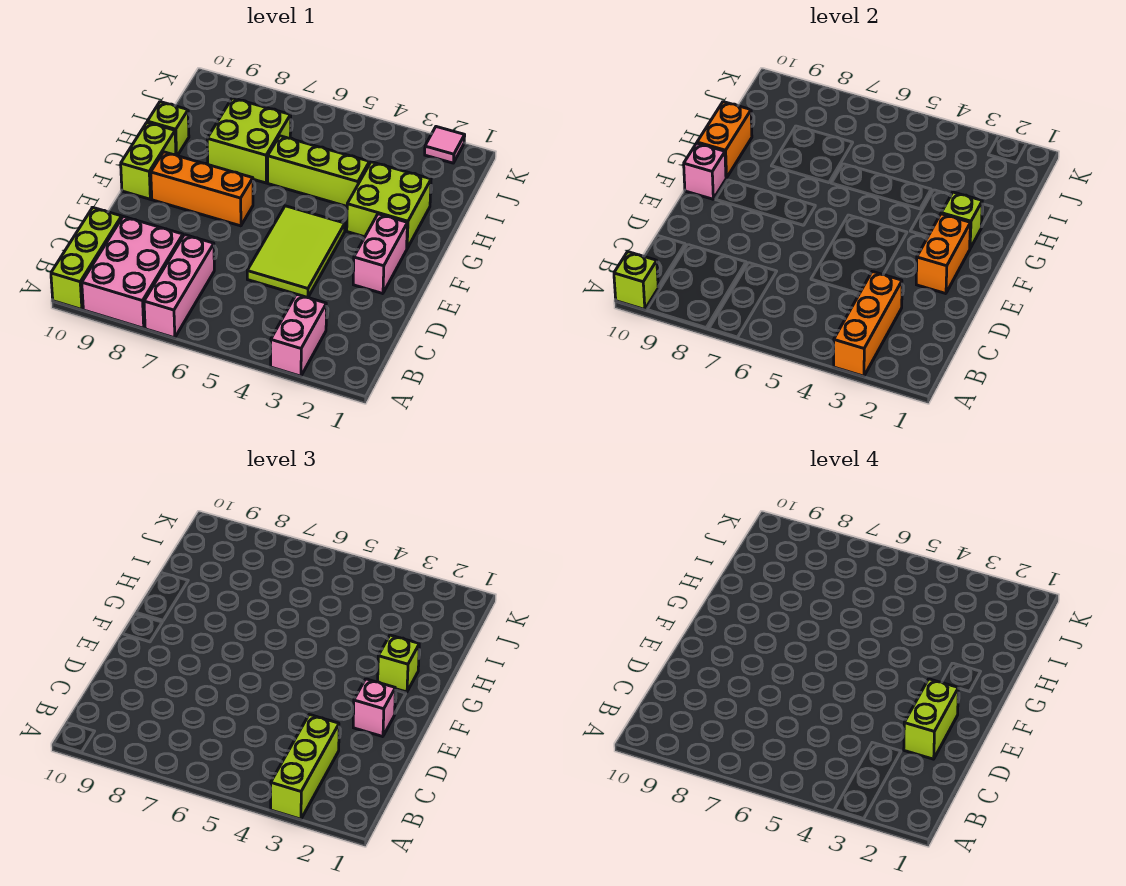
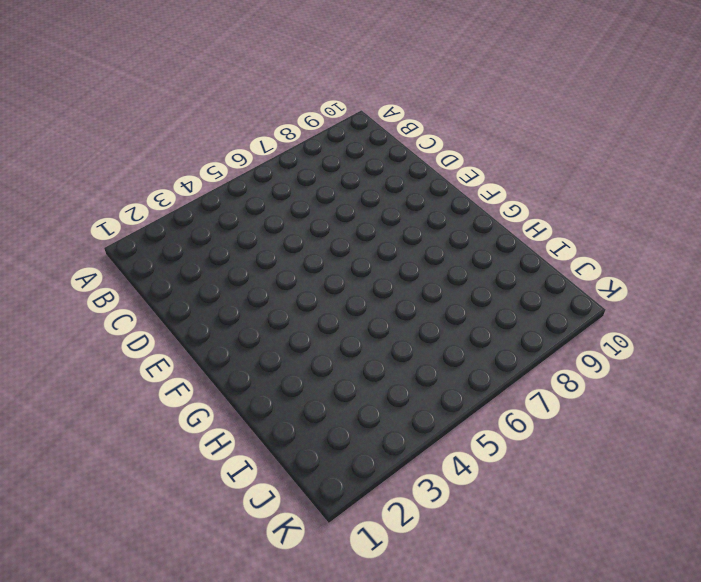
none -> pink brick A3:B3 level 1
none -> pink brick A7:C7 level 1
none -> pink brick A8:C9 level 1

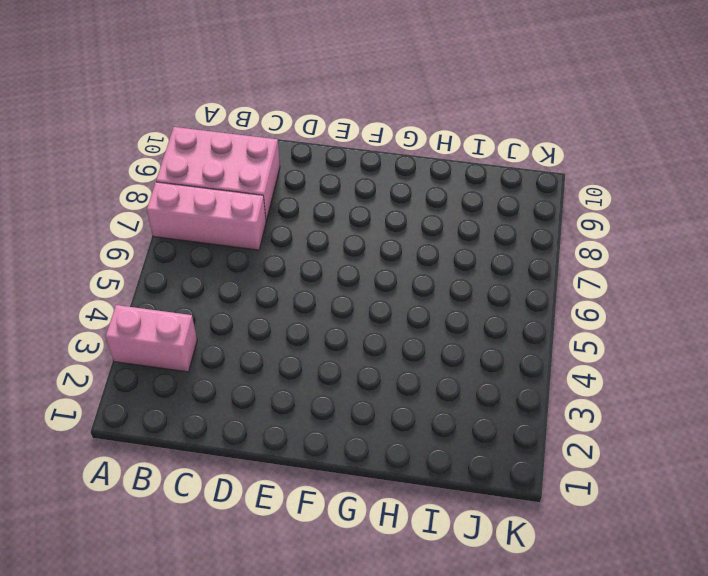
none -> lime brick A10:C10 level 1
none -> lime tile D4:F5 level 1
none -> pink brick E2:F2 level 1

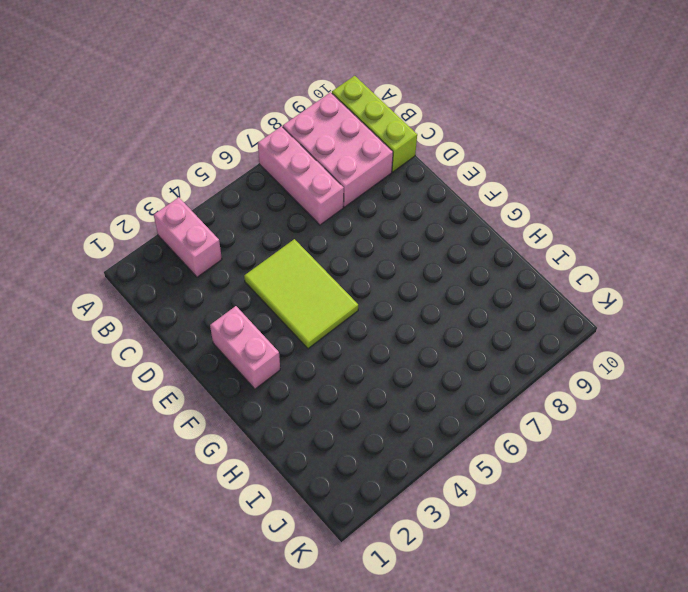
none -> orange brick F7:F9 level 1
none -> lime brick F10:G10 level 1
none -> lime brick G2:H3 level 1

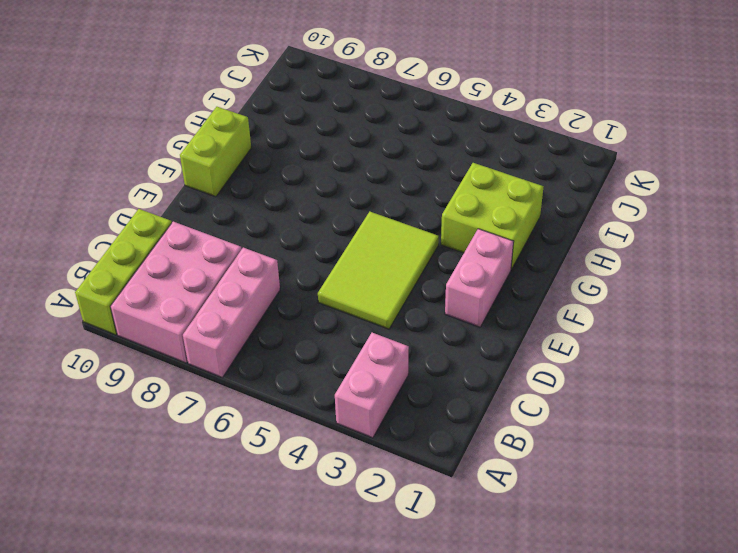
none -> orange brick F7:F9 level 1
none -> lime brick H4:H6 level 1
none -> lime brick H7:I8 level 1

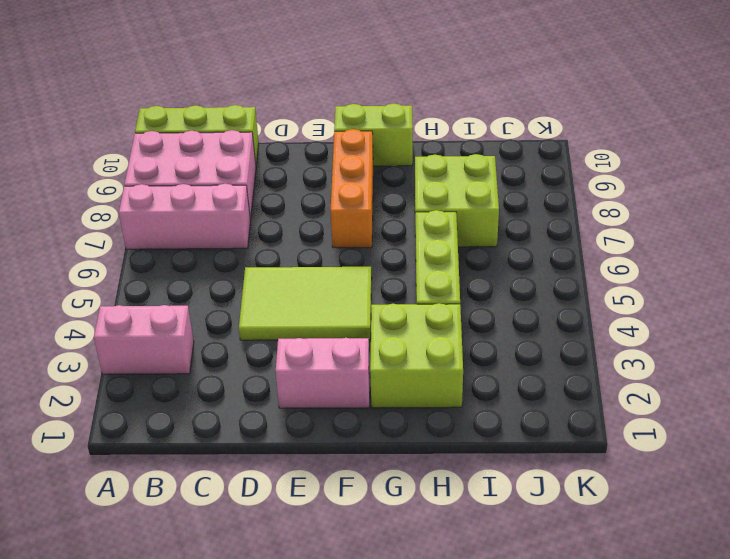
none -> lime brick H10 level 1
none -> pink tile K2 level 1
none -> orange brick A3:C3 level 2

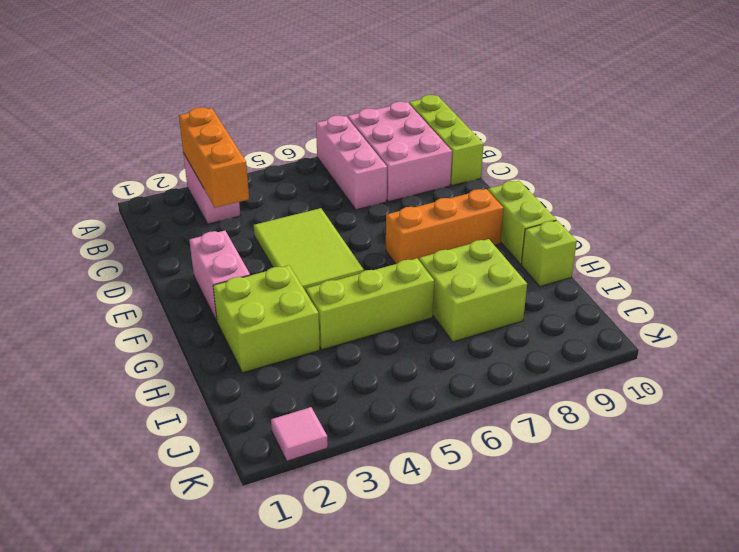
none -> lime brick A10 level 2
none -> orange brick E2:F2 level 2
none -> pink brick F10 level 2

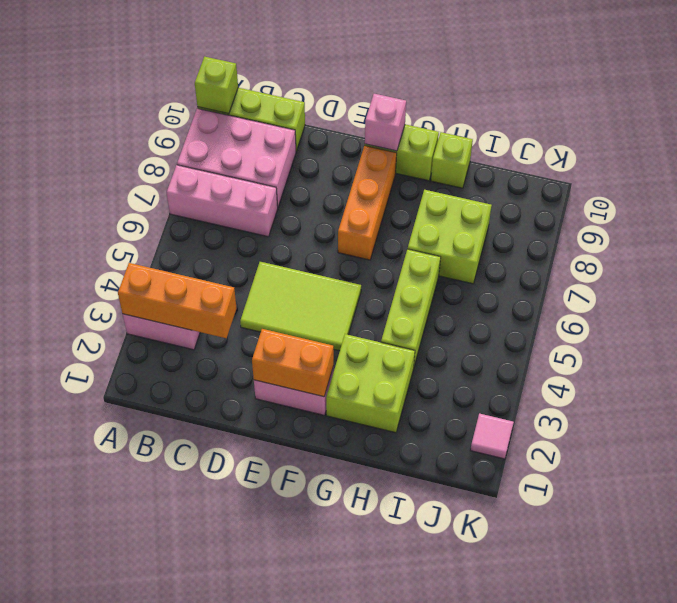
none -> lime brick G2 level 2
none -> orange brick G10:H10 level 2
none -> lime brick A3:C3 level 3

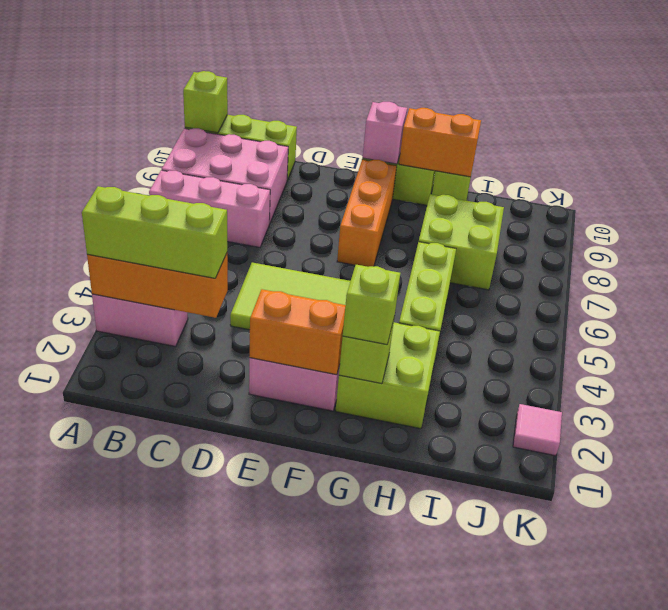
none -> pink brick E2 level 3
none -> lime brick D2:E2 level 4

